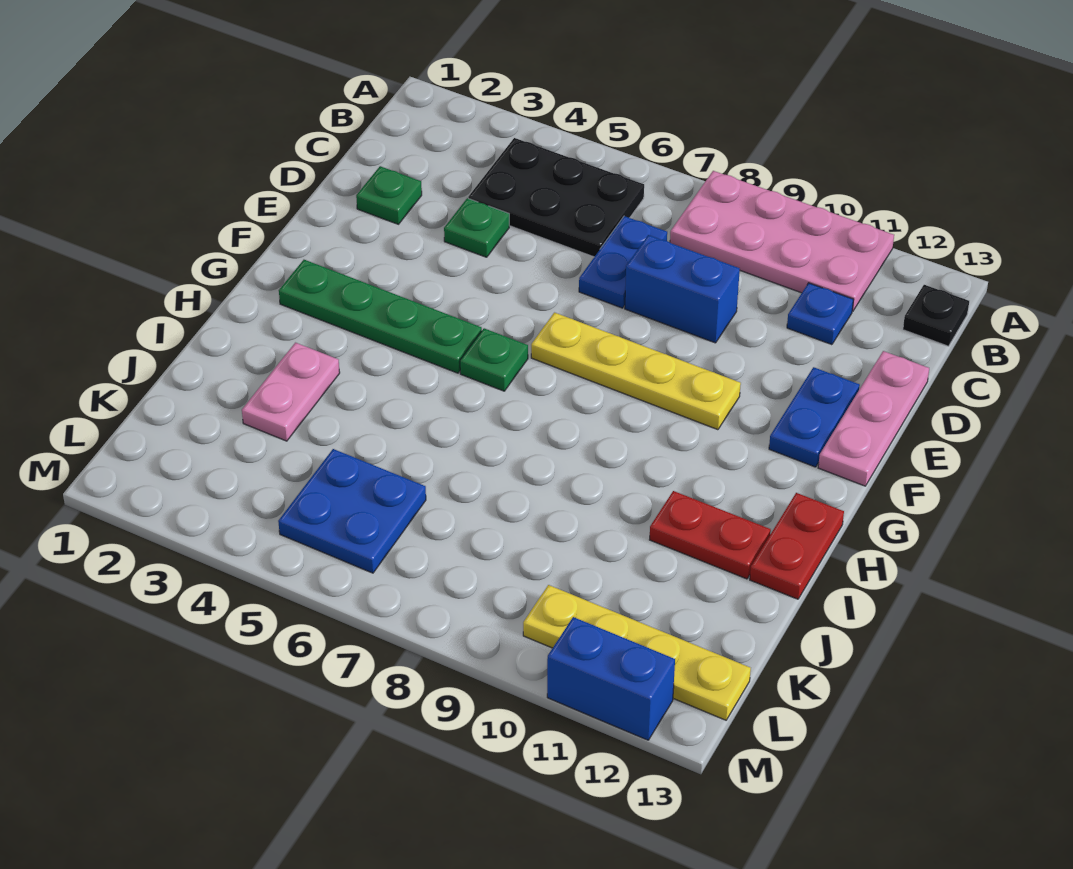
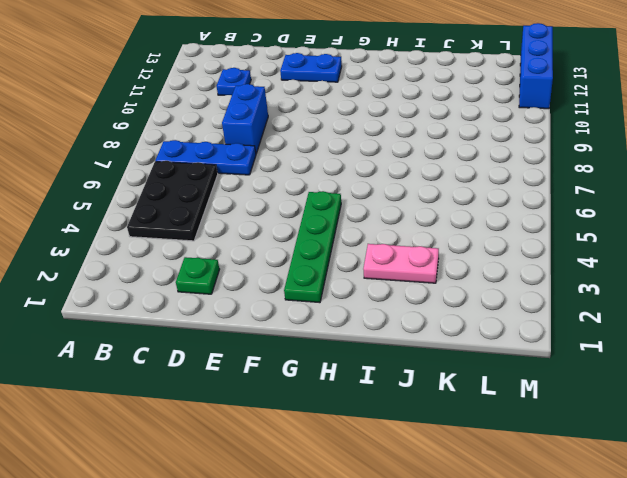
blue plate B7:D7 level 1 -> blue plate C7:D7 level 1
blue brick M11:M13 level 1 -> blue brick M11:M12 level 1
none -> pink plate A8:B11 level 1
none -> black plate B13 level 1
none -> green plate D4 level 1

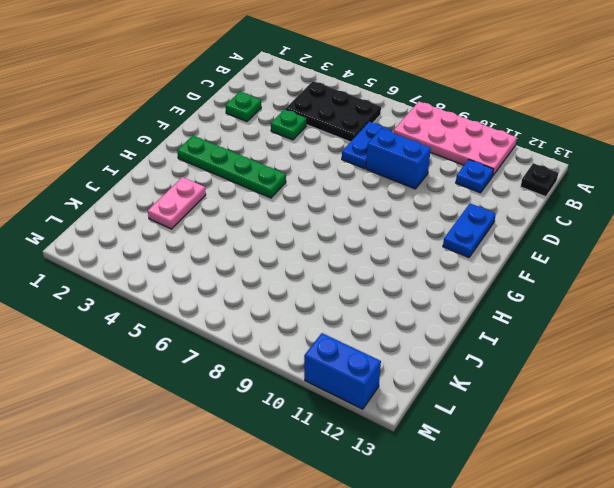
none -> pink plate D13:F13 level 1
none -> yellow plate F7:F10 level 1
none -> green plate G6 level 1

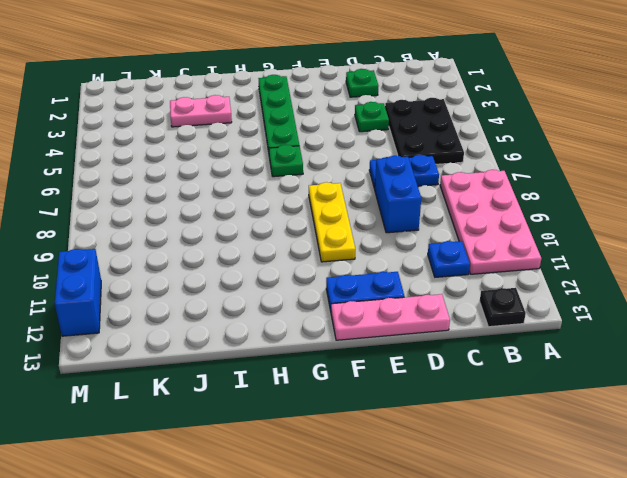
yellow plate F8:F10 level 1 -> yellow plate F7:F10 level 1
none -> red plate H13:I13 level 1
none -> red plate I11:I12 level 1
none -> blue plate K5:L6 level 1

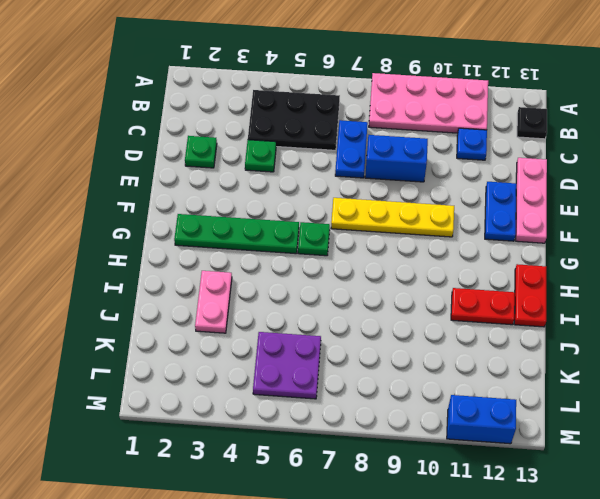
purple plate K5:L6 level 1 -> blue plate K5:L6 level 1
none -> yellow plate L10:L13 level 1

